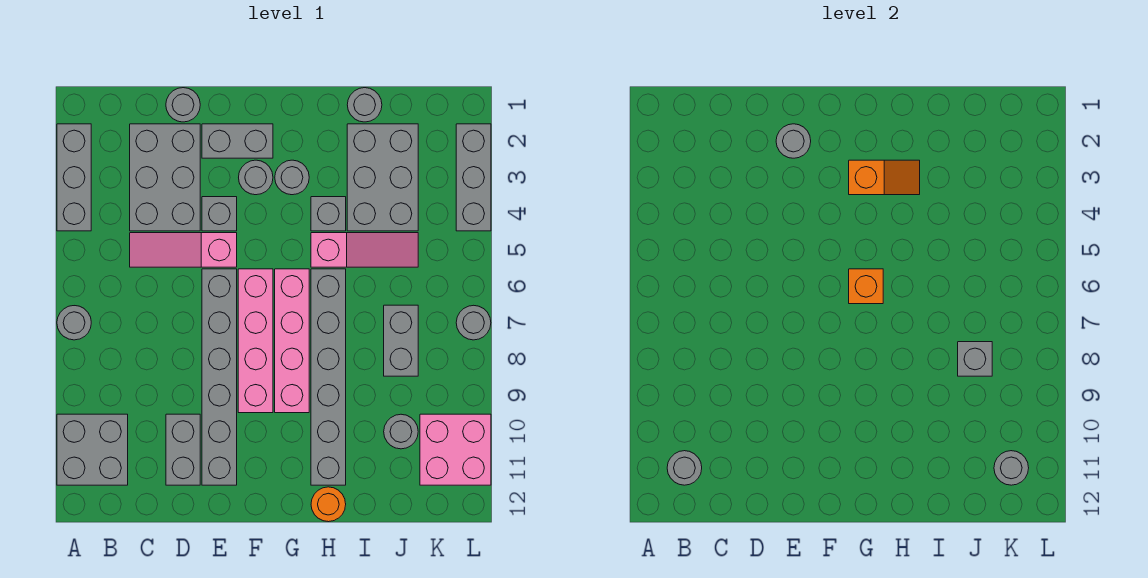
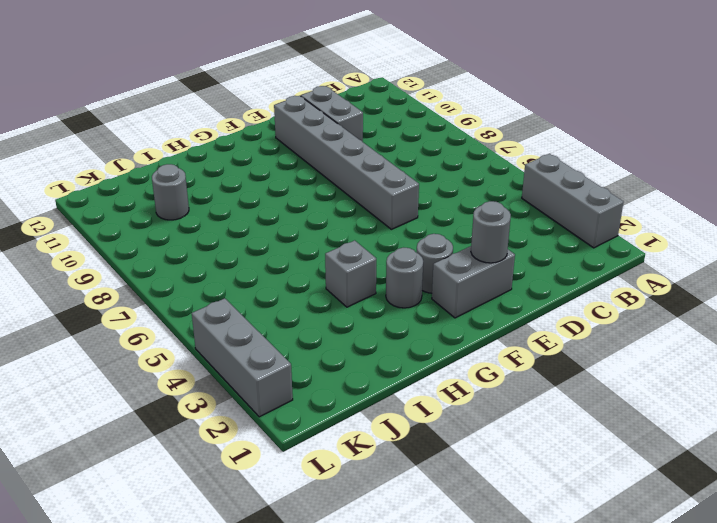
none -> grey round brick A7 level 1
none -> grey brick A10:B11 level 1
none -> grey brick C2:D4 level 1
none -> pink slope C5:E5 level 1 top E

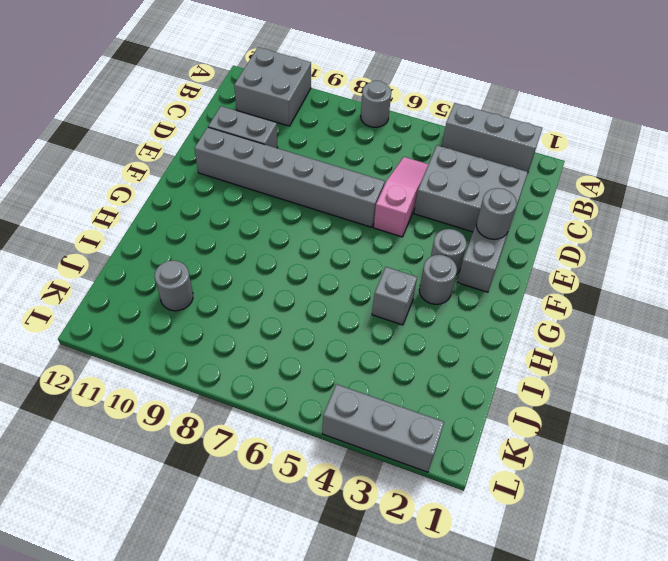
none -> grey round brick D1 level 1
none -> grey brick E4 level 1
none -> pink brick F6:F9 level 1
none -> pink brick G6:G9 level 1

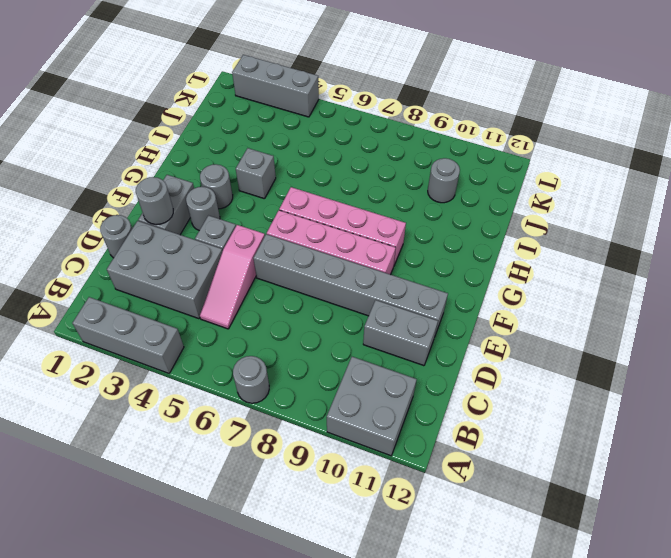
none -> pink slope H5:J5 level 1 top H
none -> grey brick H6:H11 level 1
none -> orange round brick H12 level 1
none -> grey round brick I1 level 1

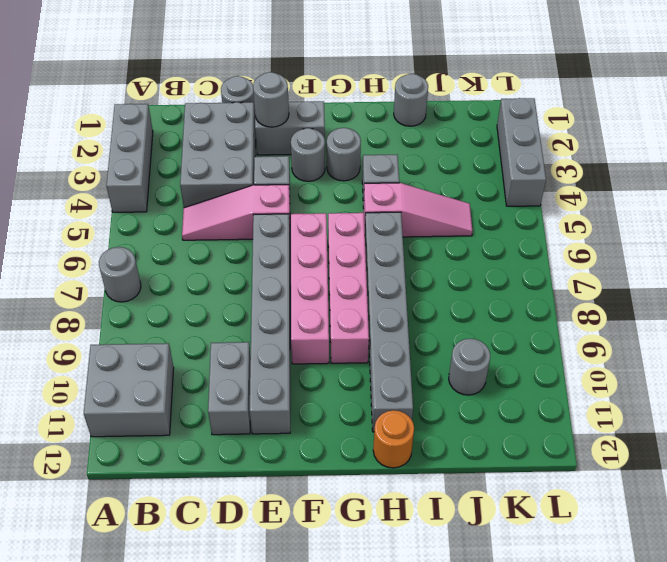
none -> grey brick I2:J4 level 1
none -> grey brick J7:J8 level 1
none -> pink brick K10:L11 level 1
none -> grey round brick L7 level 1

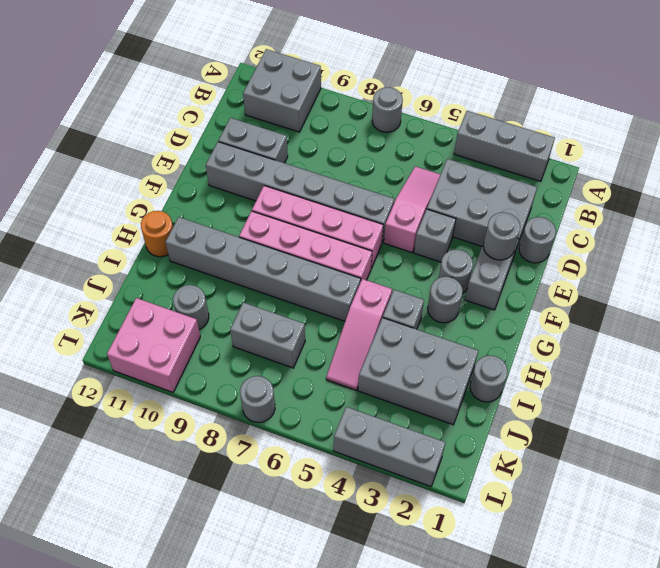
none -> grey round brick B11 level 2
none -> orange slope G3:H3 level 2 top G
none -> orange brick G6 level 2
none -> grey brick J8 level 2

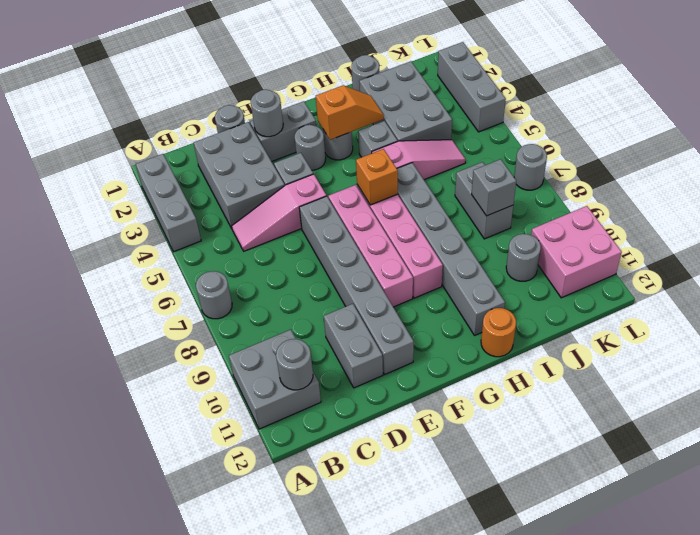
none -> grey round brick K11 level 2

